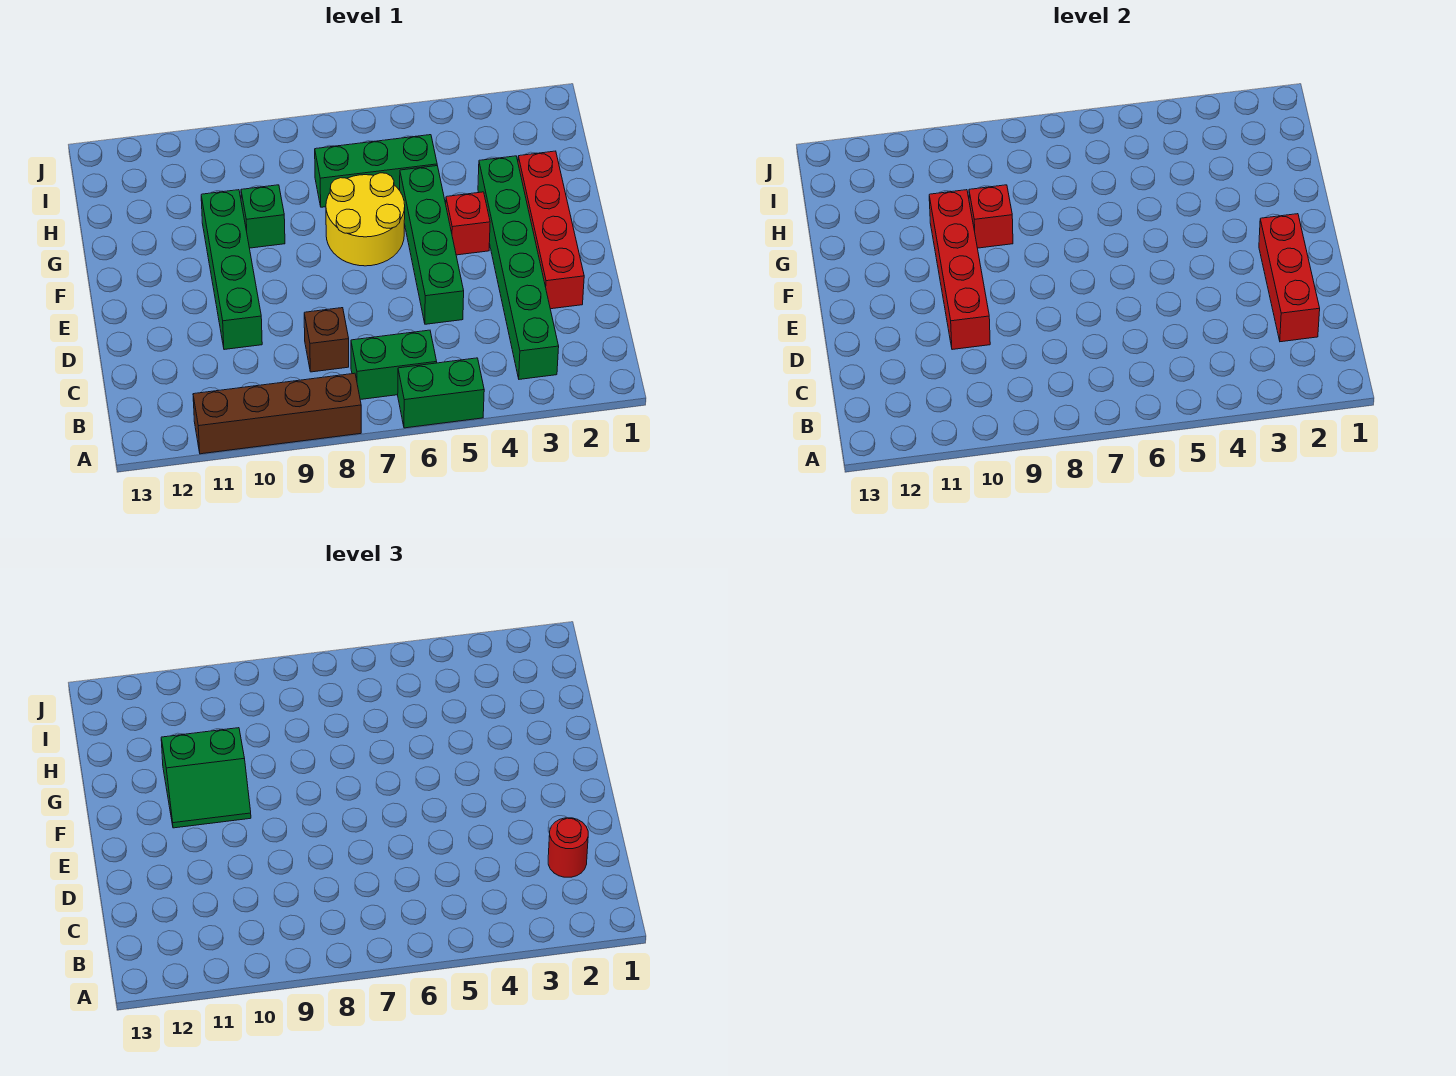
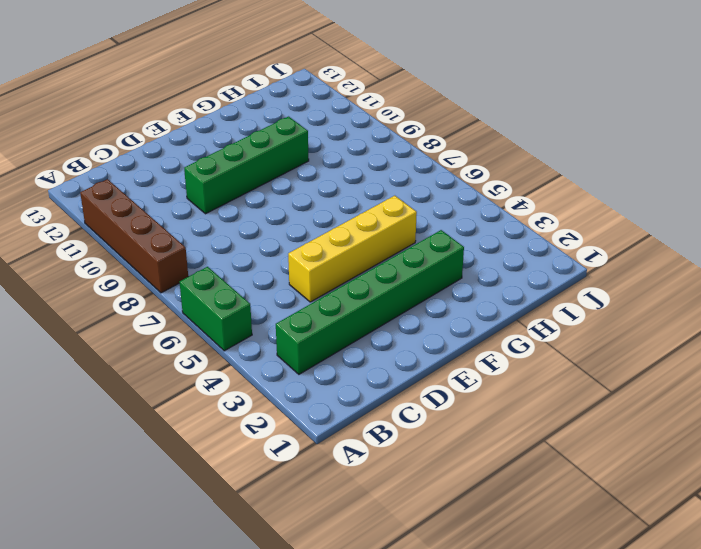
yellow brick D5:G5 level 1 -> green brick D5:G5 level 1
none -> green brick B6:B7 level 1
none -> brown brick C8 level 1
none -> red brick D2:G2 level 1

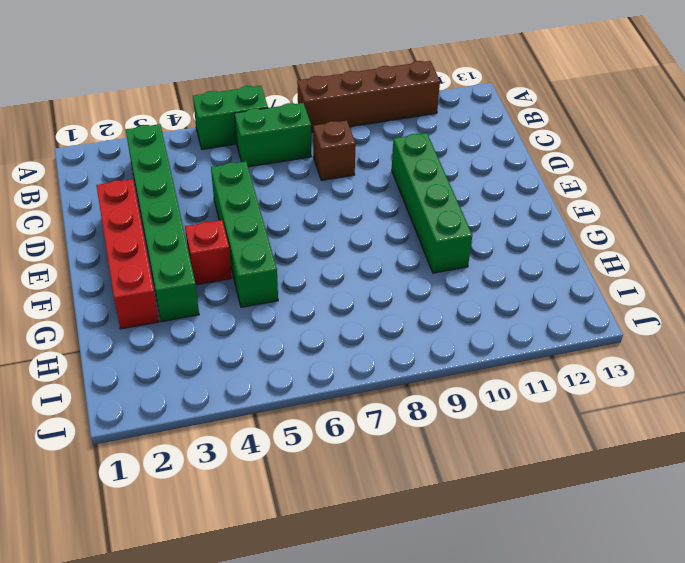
none -> yellow round brick F6:G7 level 1
none -> green brick G9 level 1
none -> green brick H5:H7 level 1

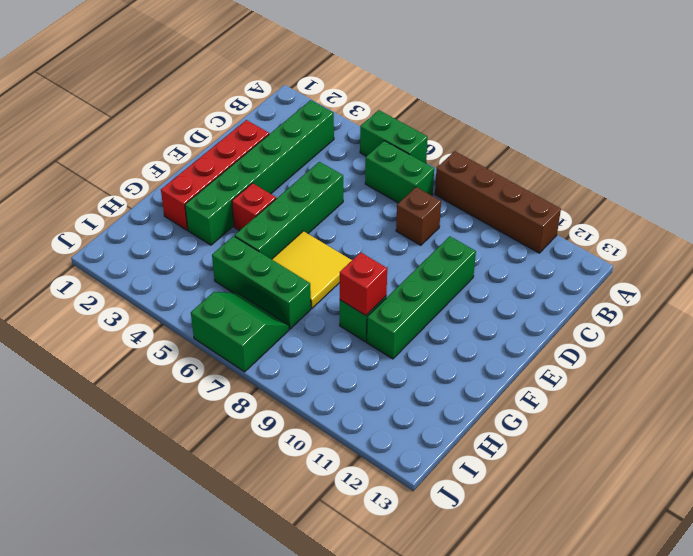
yellow tile F6:G7 level 1 -> yellow round brick F6:G7 level 1
green slope I6:J7 level 1 top J -> green slope F10:G11 level 3 top G
none -> red brick C2:E2 level 2
none -> red brick D10:G10 level 2
none -> red round brick C2 level 3

